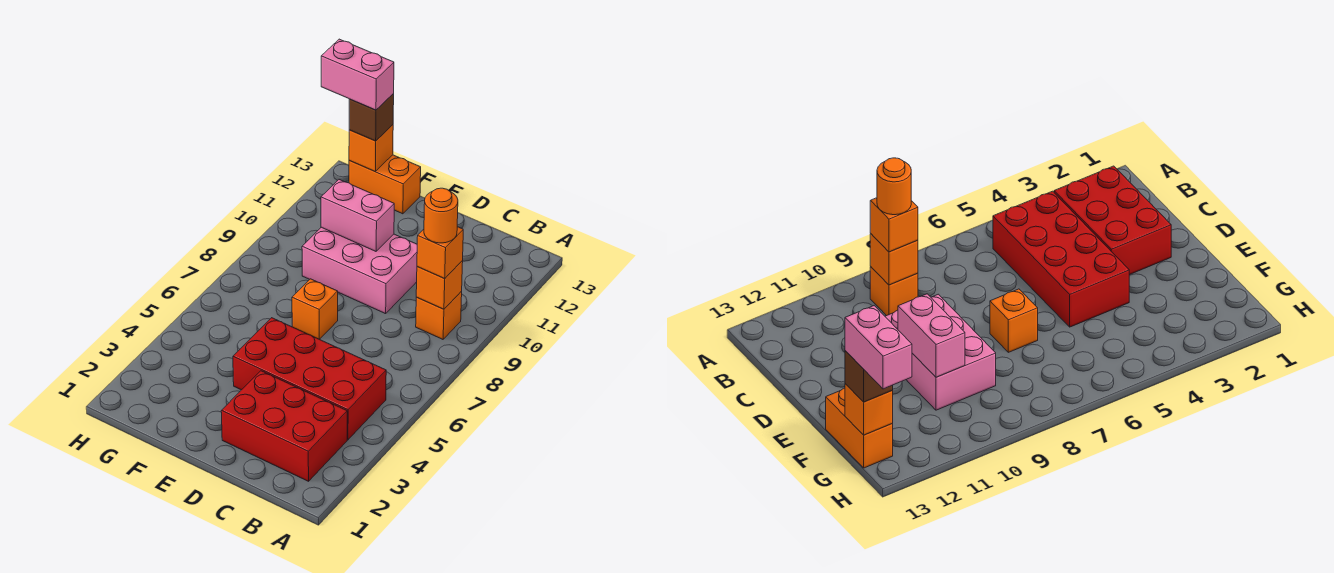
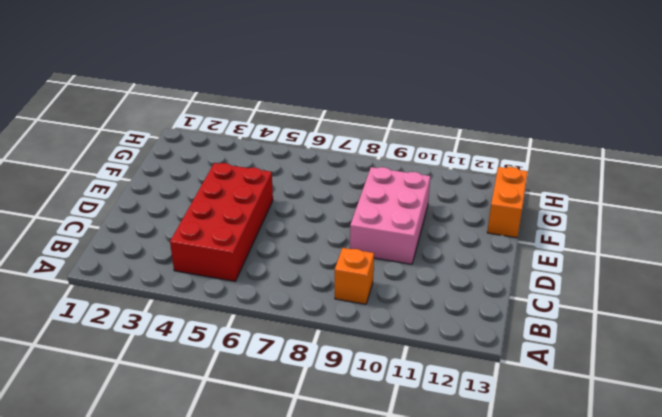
none -> red brick B2:D3 level 1
none -> orange brick E7 level 1
none -> orange brick B9 level 2

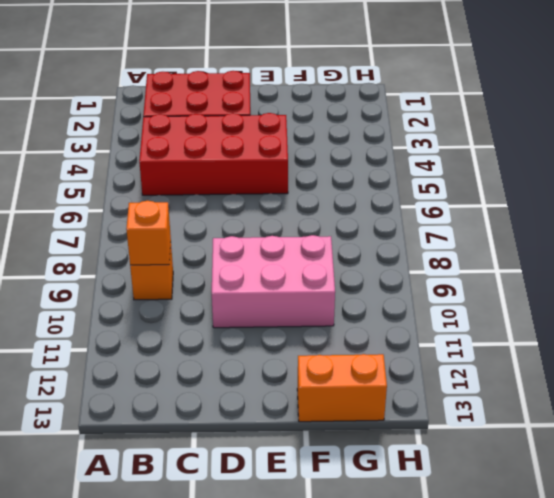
none -> orange brick E7 level 1
none -> pink brick E10:F10 level 2
none -> orange brick G13 level 2

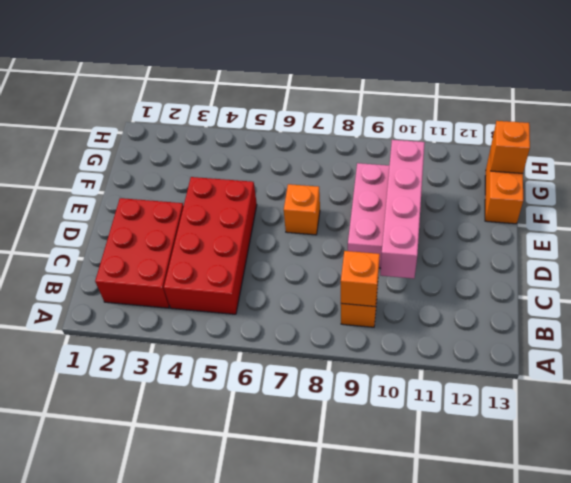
pink brick C10:F10 level 2 -> pink brick E10:F10 level 2
none -> orange brick B9 level 3
none -> brown brick G13 level 3
none -> orange round brick B9 level 4

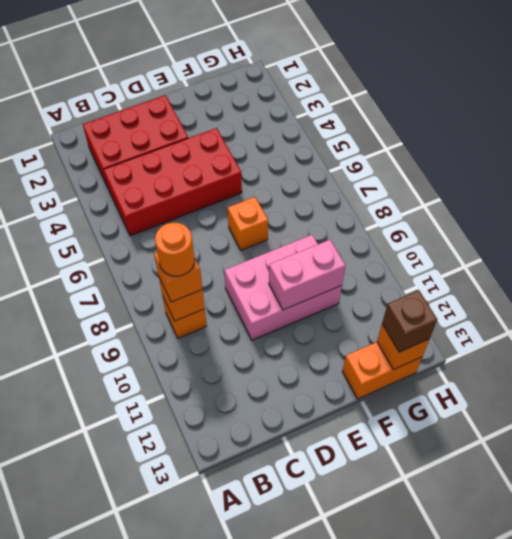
none -> pink brick G13:H13 level 4

